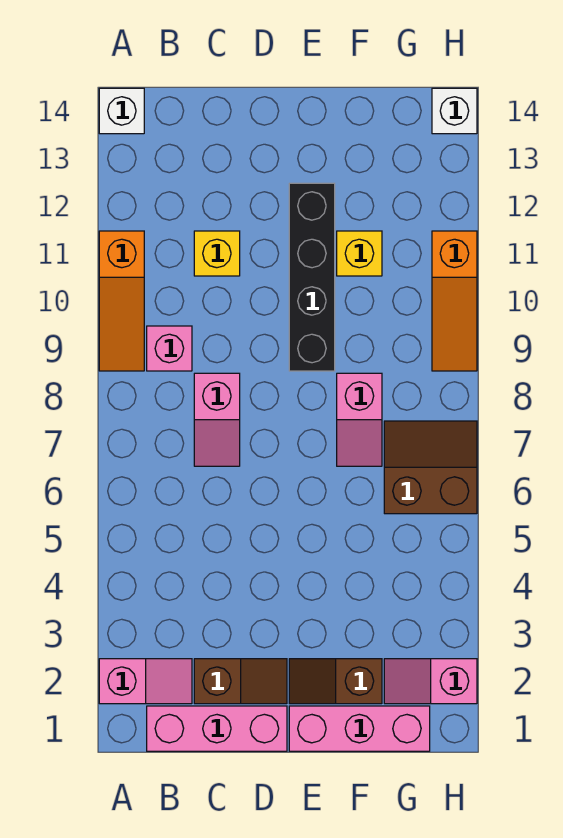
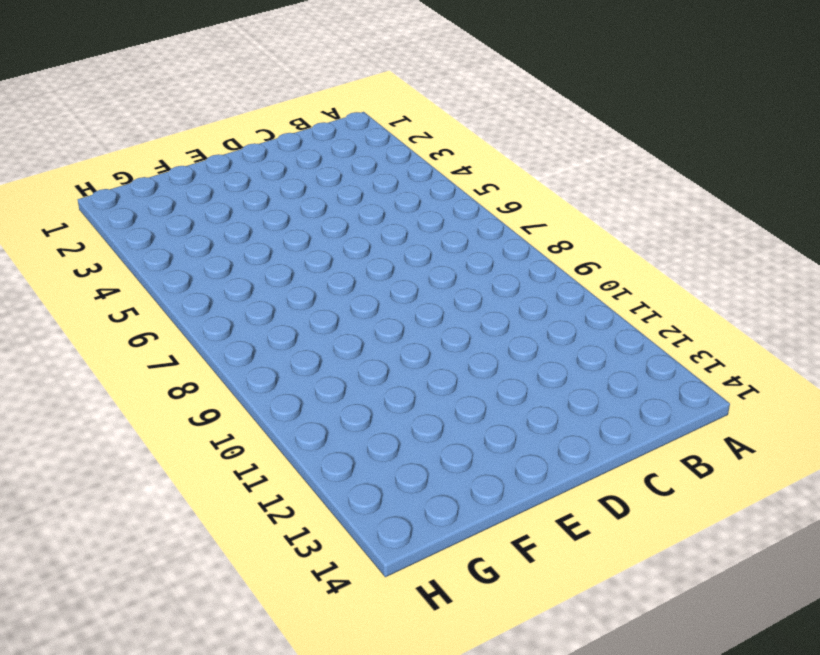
none -> pink slope A2:B2 level 1 top A
none -> orange slope A9:A11 level 1 top 11
none -> white brick A14 level 1

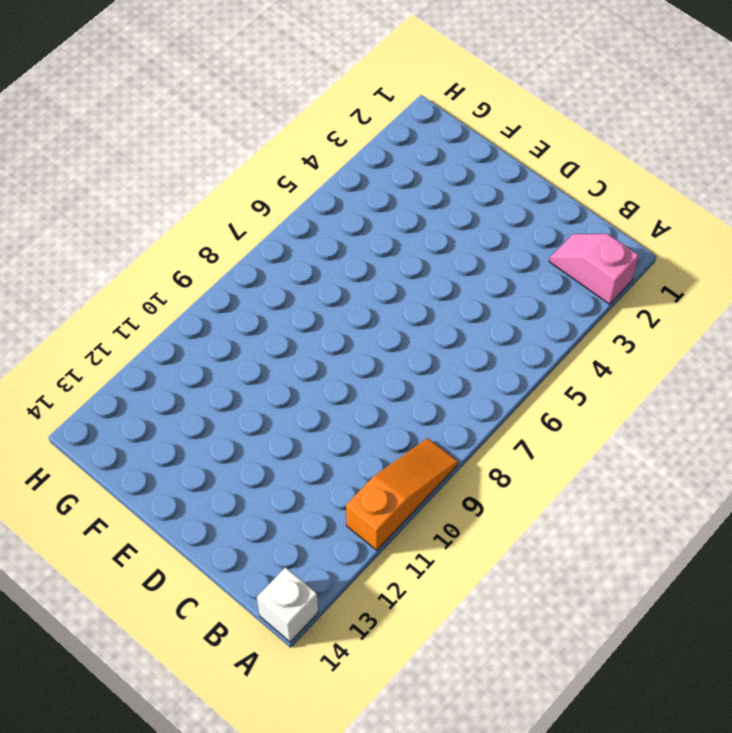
none -> pink brick B1:D1 level 1
none -> pink brick B9 level 1
none -> brown slope C2:D2 level 1 top C

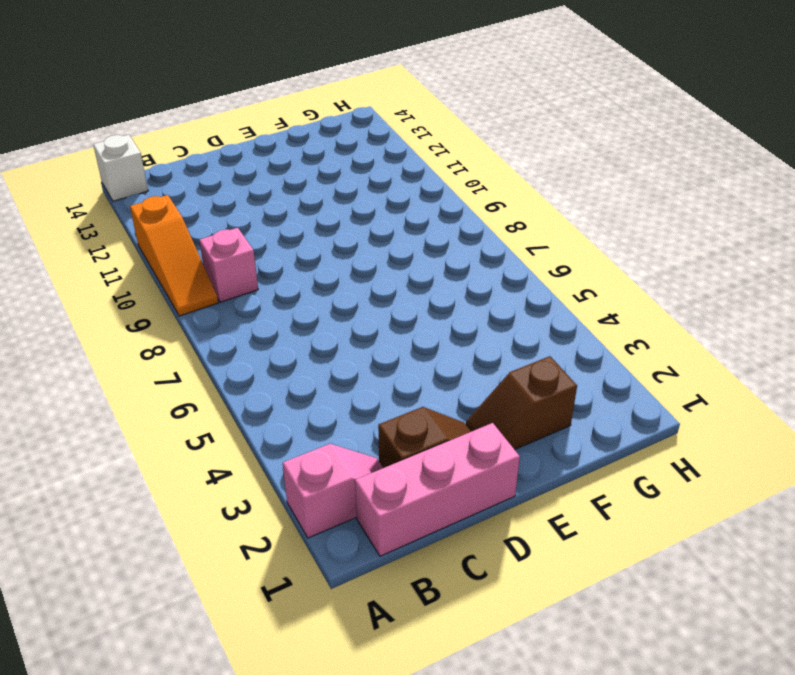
none -> pink slope C7:C8 level 1 top 8
none -> yellow brick C11 level 1
none -> pink brick E1:G1 level 1

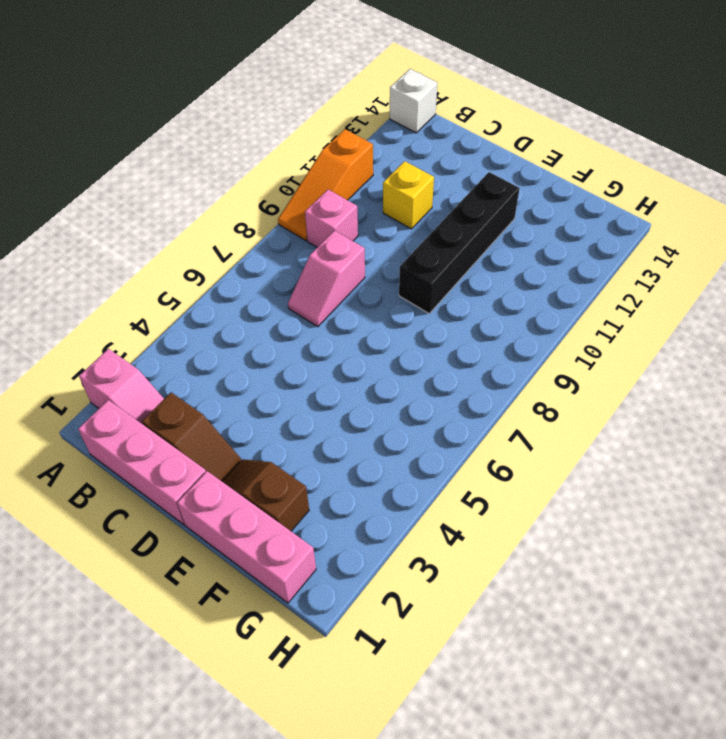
none -> pink slope F7:F8 level 1 top 8
none -> yellow brick F11 level 1
none -> pink slope G2:H2 level 1 top H

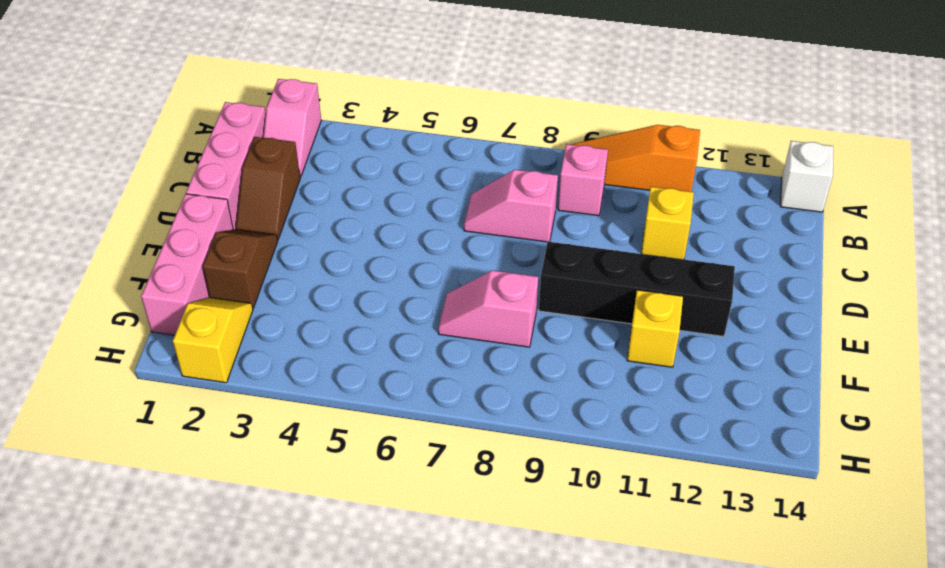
yellow slope G2:H2 level 1 top H -> pink slope G2:H2 level 1 top H
none -> brown slope G6:H7 level 1 top 6
none -> orange slope H9:H11 level 1 top 11
none -> white brick H14 level 1

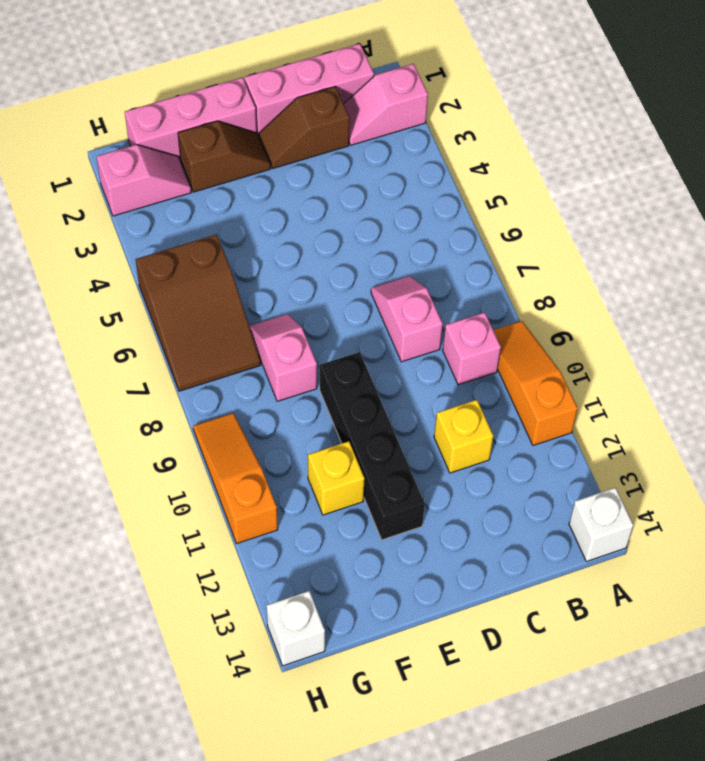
brown slope G5:H7 level 1 top 5 -> brown slope G6:H7 level 1 top 6

